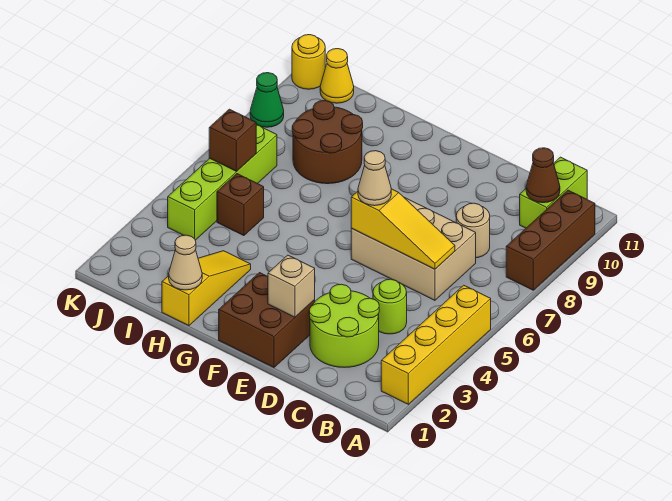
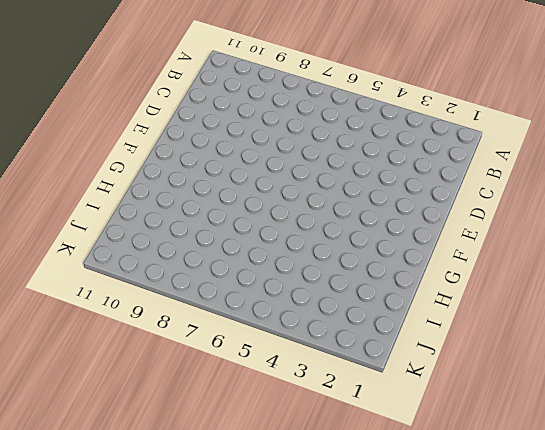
none -> yellow brick A2:A5 level 1
none -> brown brick A8:A10 level 1
none -> lime brick B10:B11 level 1

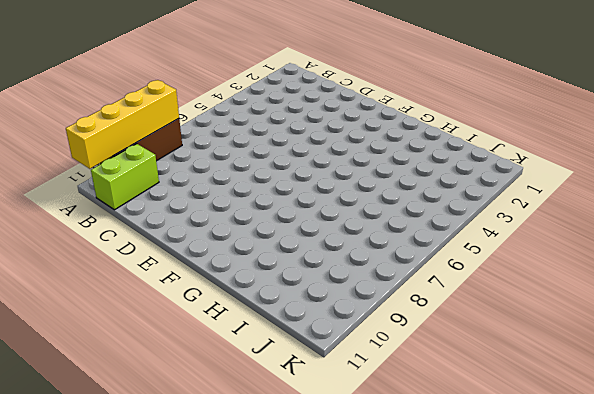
yellow brick A8:A11 level 2 -> yellow brick A2:A5 level 1
none -> lime round brick C2:D3 level 1
none -> lime round brick C4 level 1
none -> tan brick C6:E7 level 1

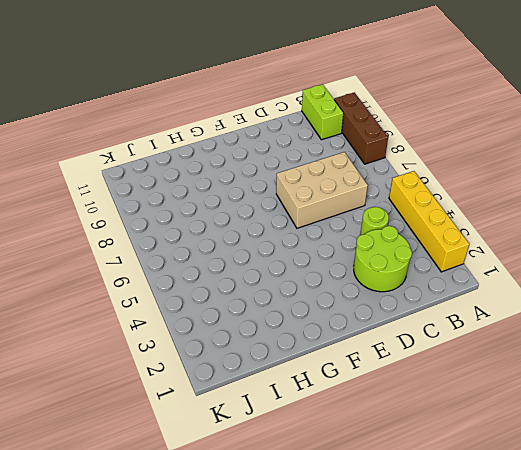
none -> tan round brick C8 level 1
none -> brown brick E1:F2 level 1
none -> yellow slope H1:H3 level 1 top 1

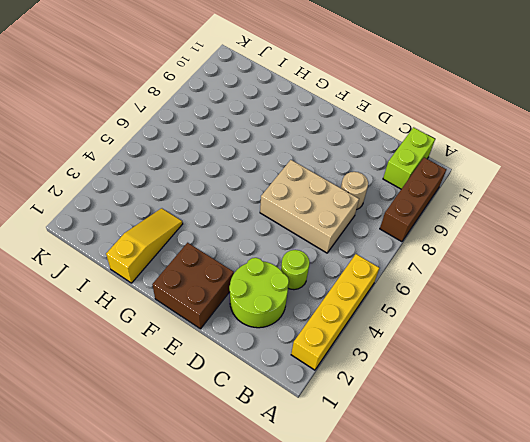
none -> brown round brick H8:I9 level 1
none -> brown brick I5 level 1
none -> lime brick J4:J7 level 1

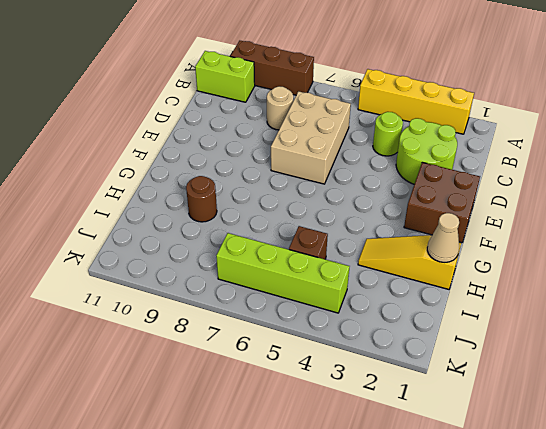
brown round brick H9 level 1 -> brown round brick H8:I9 level 1
none -> yellow cone J11 level 1
none -> green cone K9 level 1
none -> yellow round brick K11 level 1

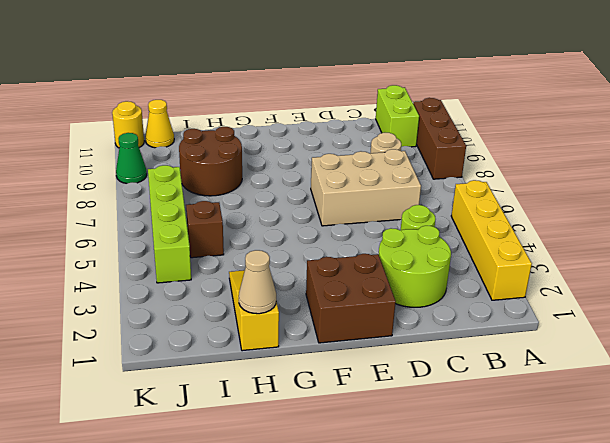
none -> brown cone B10 level 2
none -> yellow slope C6:E6 level 2 top E
none -> tan brick E2 level 2

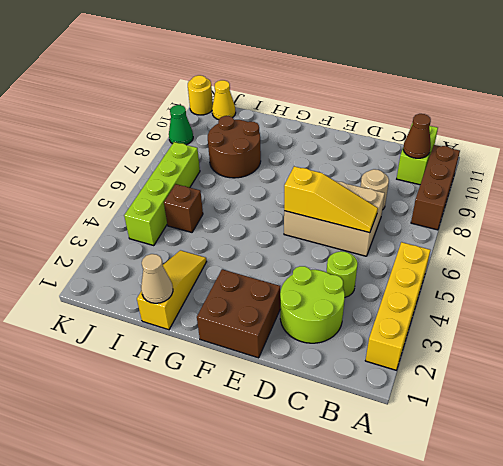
none -> tan brick E2 level 2
none -> brown brick J6 level 2
none -> tan cone E6 level 3

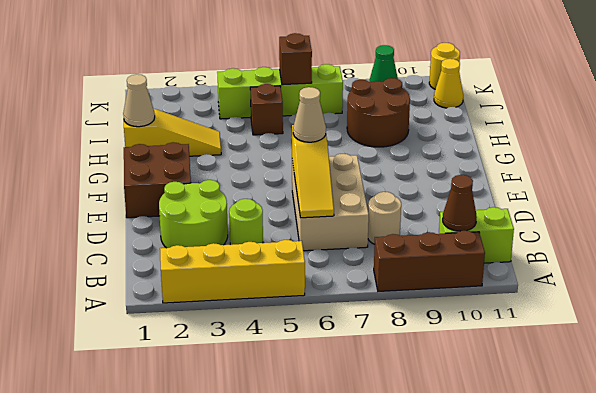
none -> tan brick E2 level 2

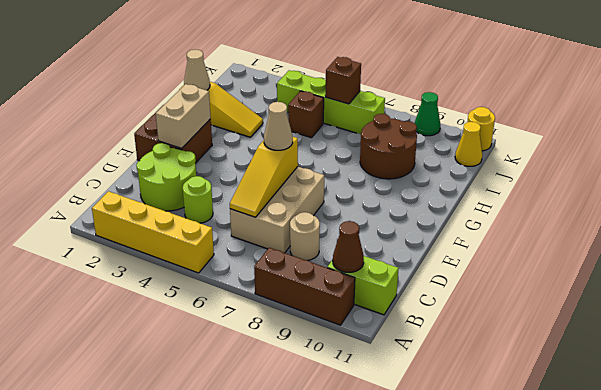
tan brick E2:F2 level 2 -> tan brick E2 level 2

